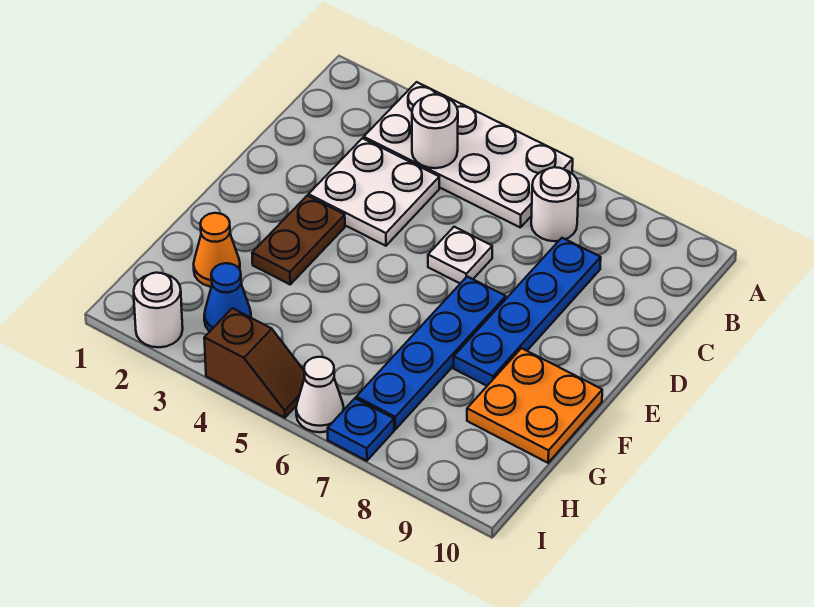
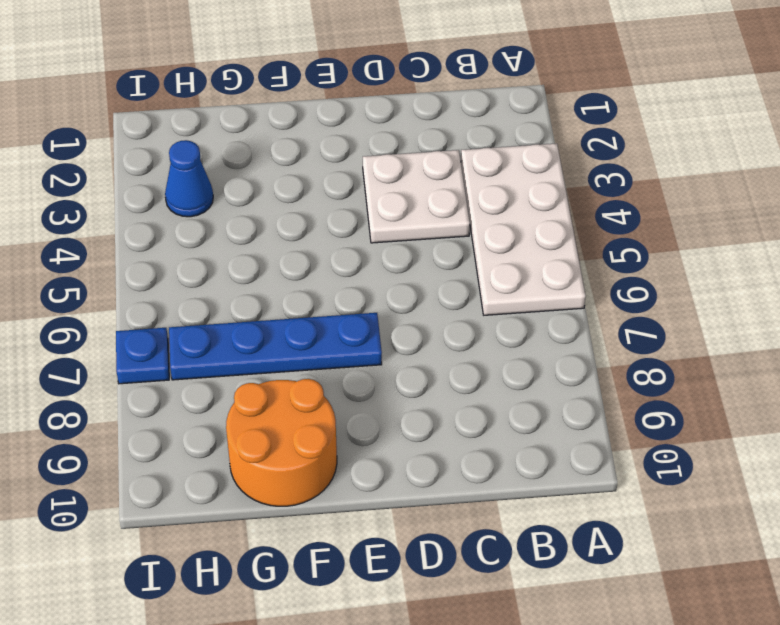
orange round brick F9:G10 level 1 -> orange plate F9:G10 level 1
none -> white round brick B7 level 1
none -> blue plate C8:F8 level 1
none -> white plate D6 level 1

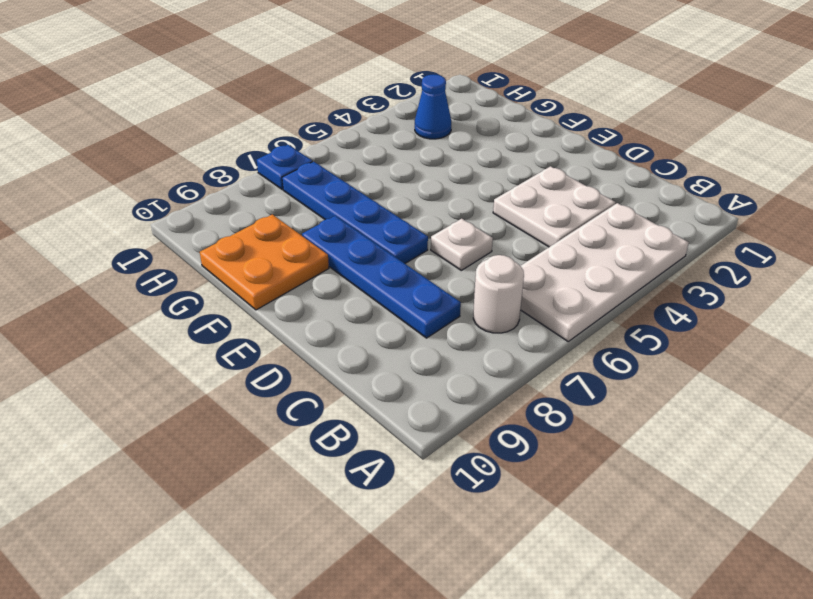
none -> brown plate E3:F3 level 1
none -> orange cone G2 level 1
none -> white round brick I2 level 1

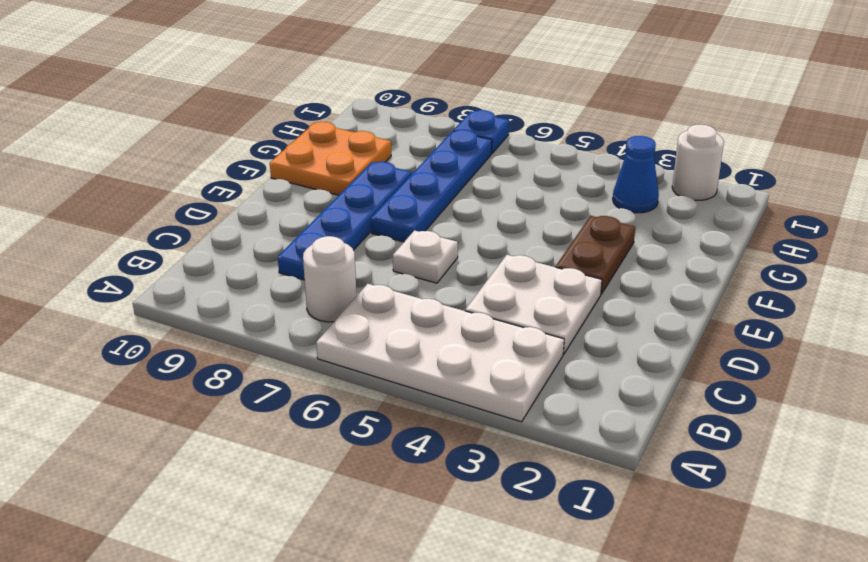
none -> orange cone G2 level 1
none -> brown slope I4:I5 level 1 top 4
none -> white cone I6 level 1

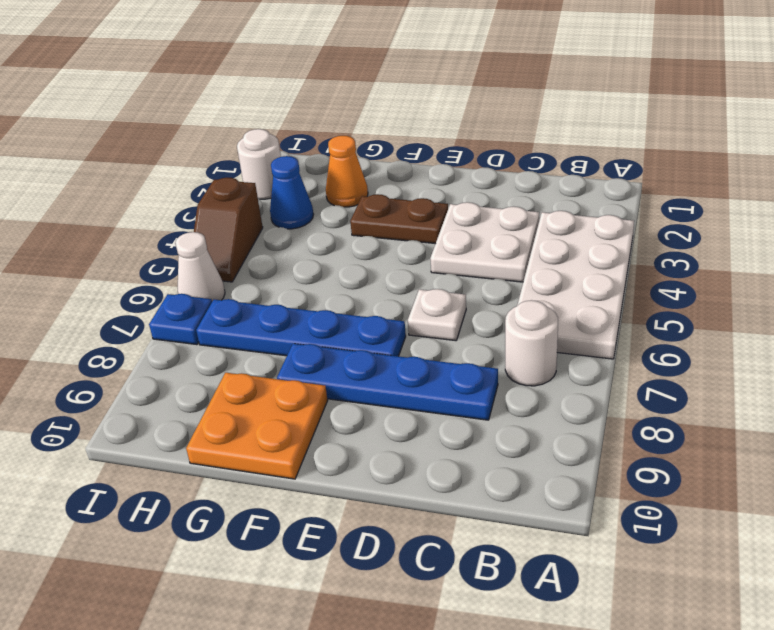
none -> white round brick B4 level 2

